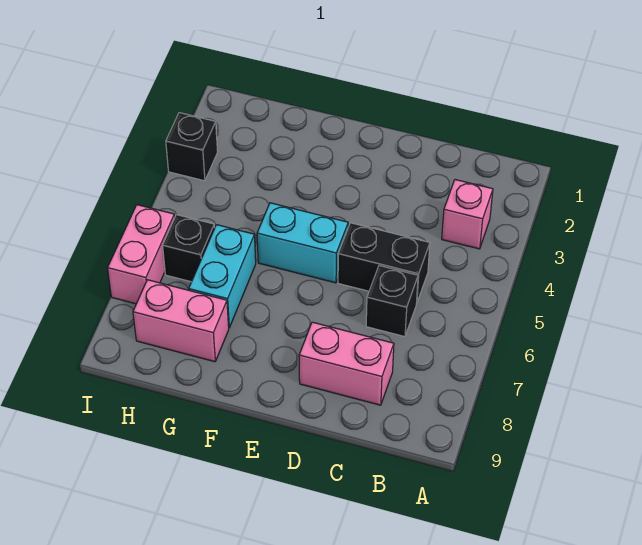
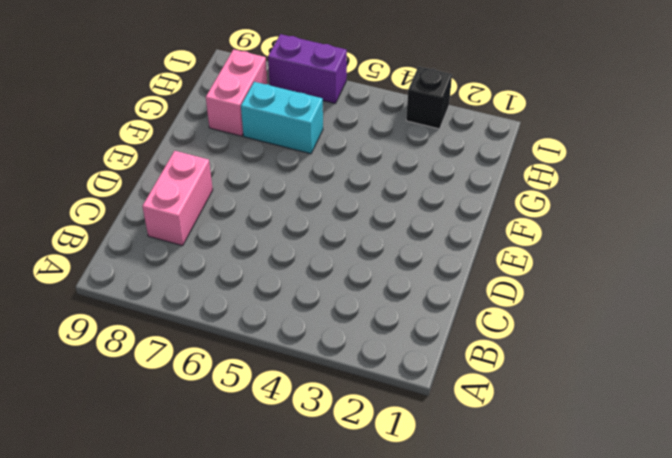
purple brick I6:I7 level 1 -> pink brick I6:I7 level 1
none -> pink brick B3 level 1
none -> black brick C5:D5 level 1

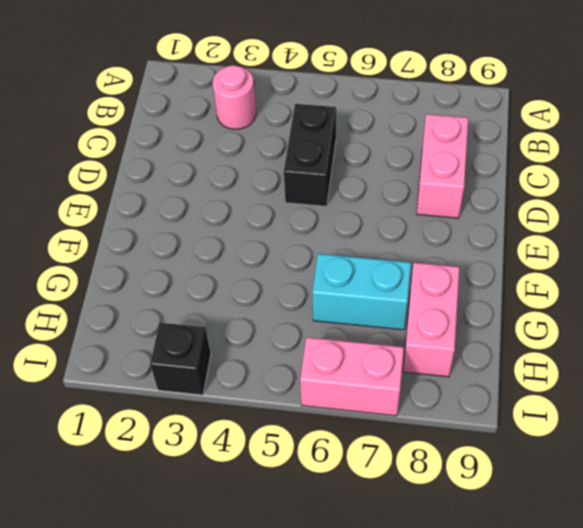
pink round brick B3 level 1 -> pink brick B3 level 1
none -> black brick C6 level 1
none -> cyan brick E5:F5 level 1

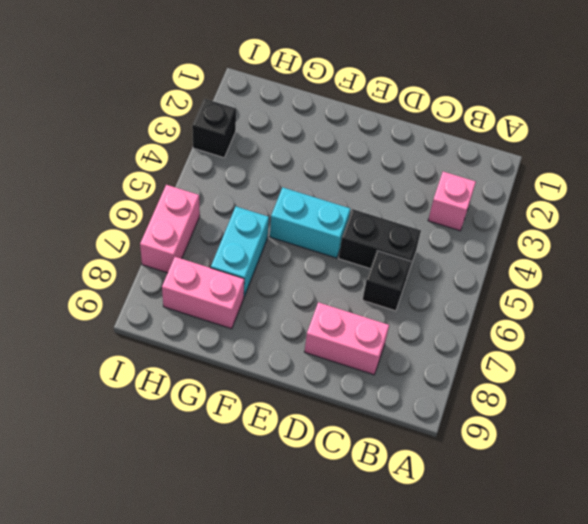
none -> black brick H6 level 1

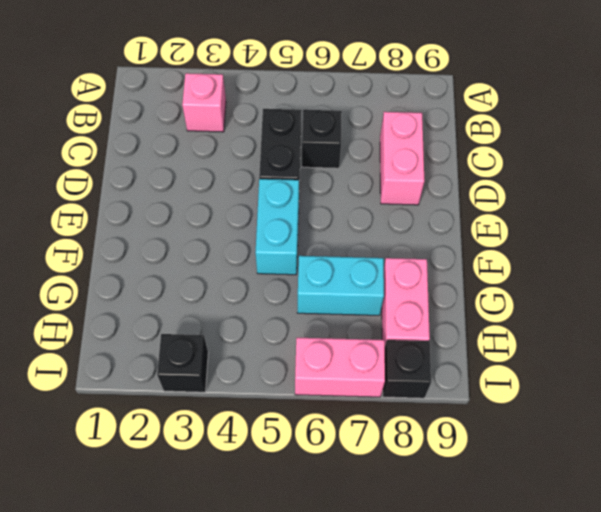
black brick I8 level 1 -> black brick H6 level 1

